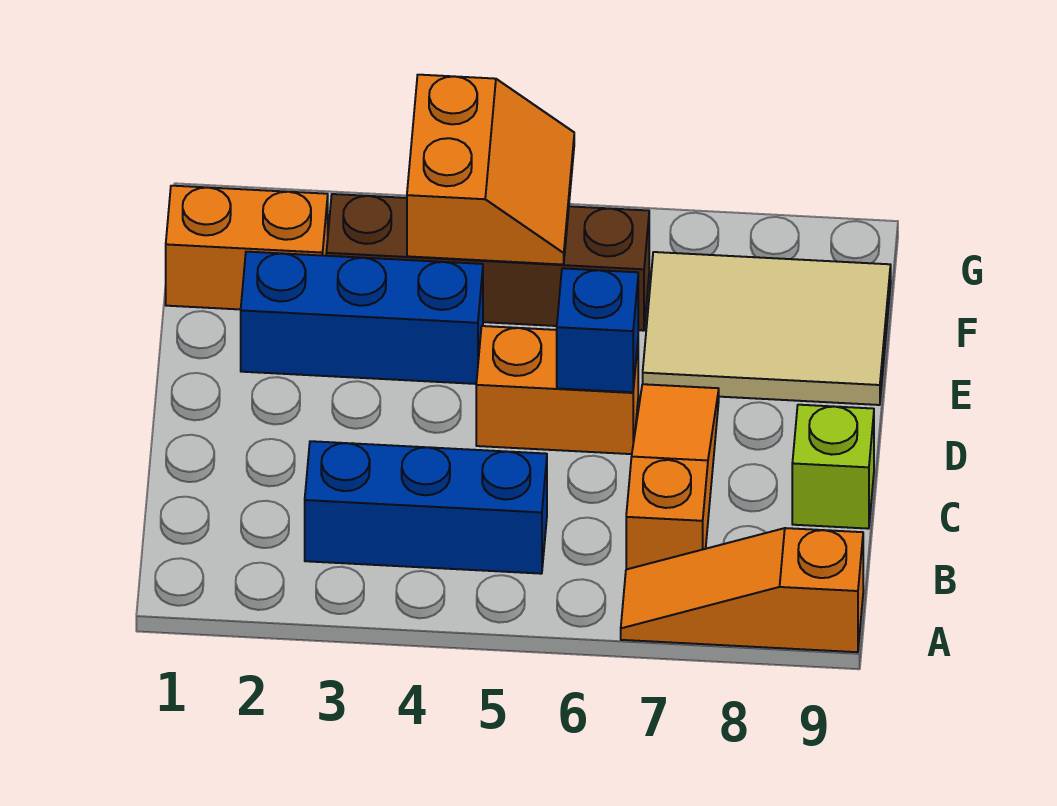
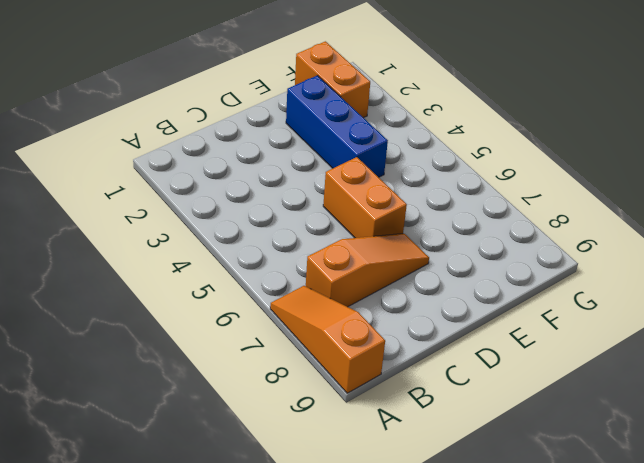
none -> blue brick B3:B5 level 1
none -> lime brick C9 level 1

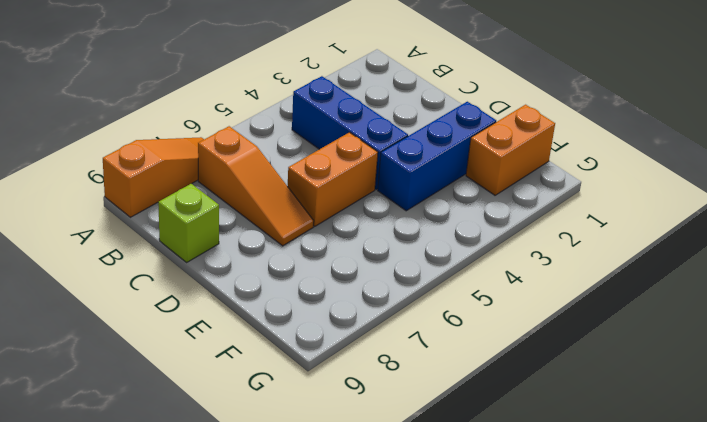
blue brick B4:D4 level 1 -> blue brick B3:B5 level 1
none -> tan tile E7:F9 level 1
none -> brown brick F3:F6 level 1

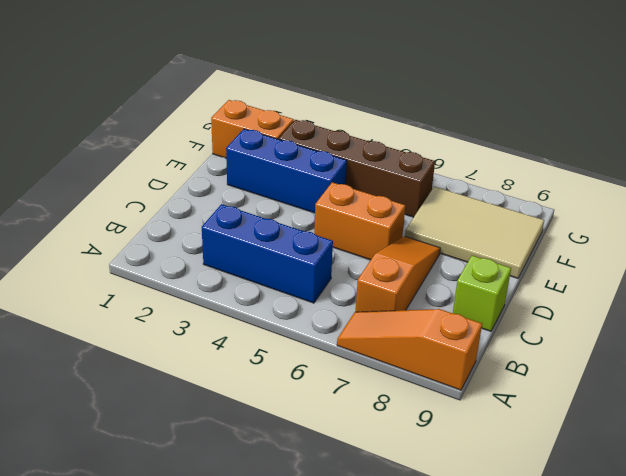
none -> blue brick D6 level 2
none -> orange slope F4:G5 level 2 top 4

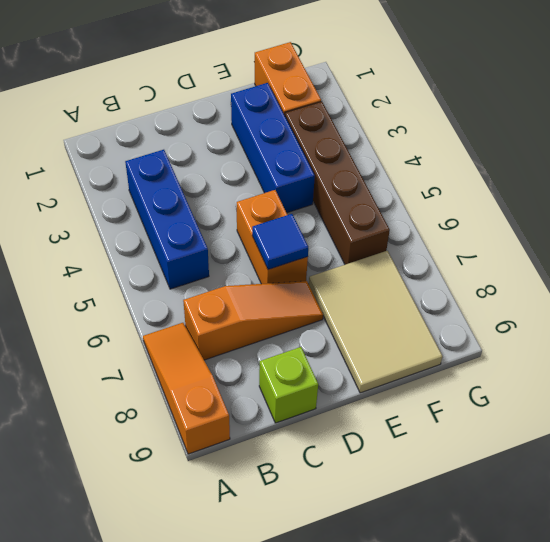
blue tile D6 level 2 -> blue brick D6 level 2
none -> orange slope F4:G5 level 2 top 4

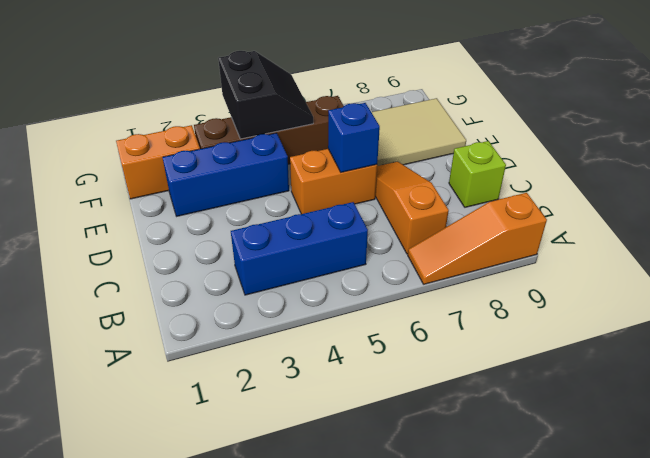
black slope F4:G5 level 2 top 4 -> orange slope F4:G5 level 2 top 4

